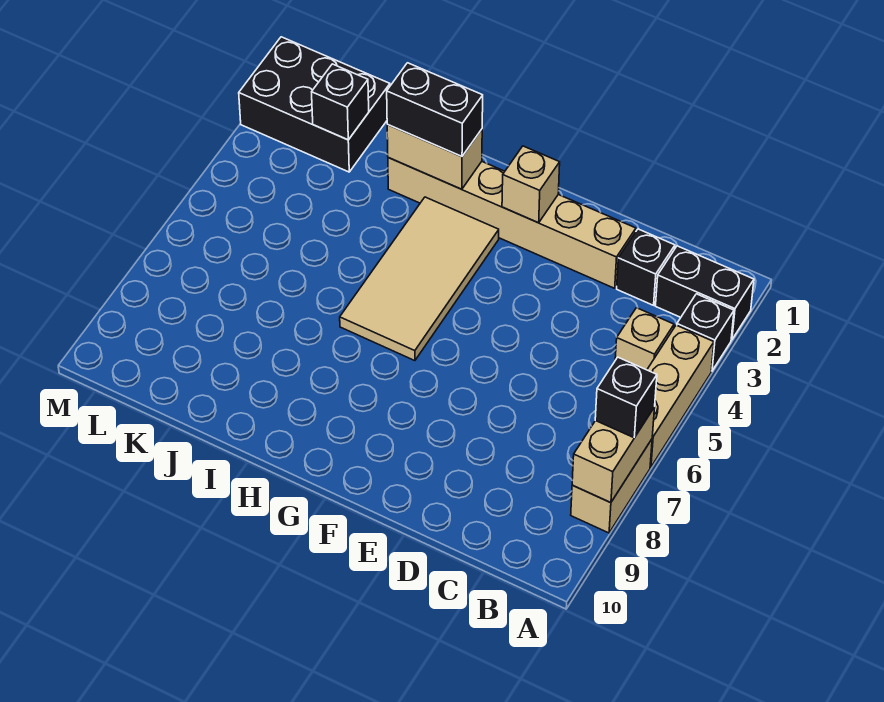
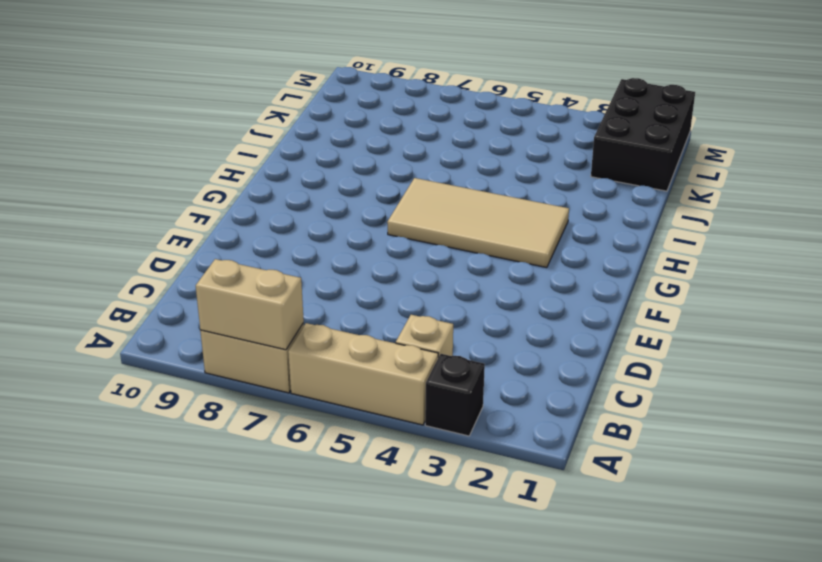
none -> black brick A2:B2 level 1
none -> black brick C2 level 1
none -> tan brick D2:I2 level 1

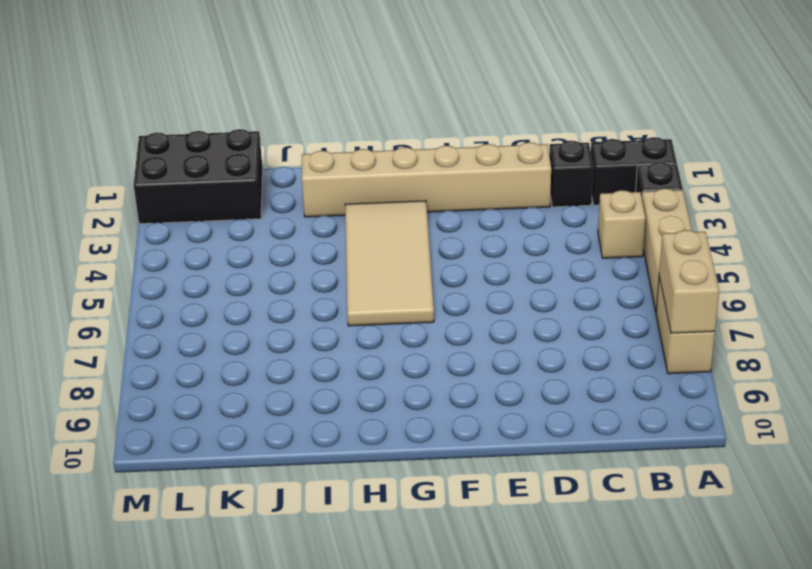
none -> tan brick F2 level 2
none -> tan brick H2:I2 level 2
none -> black brick K2 level 2

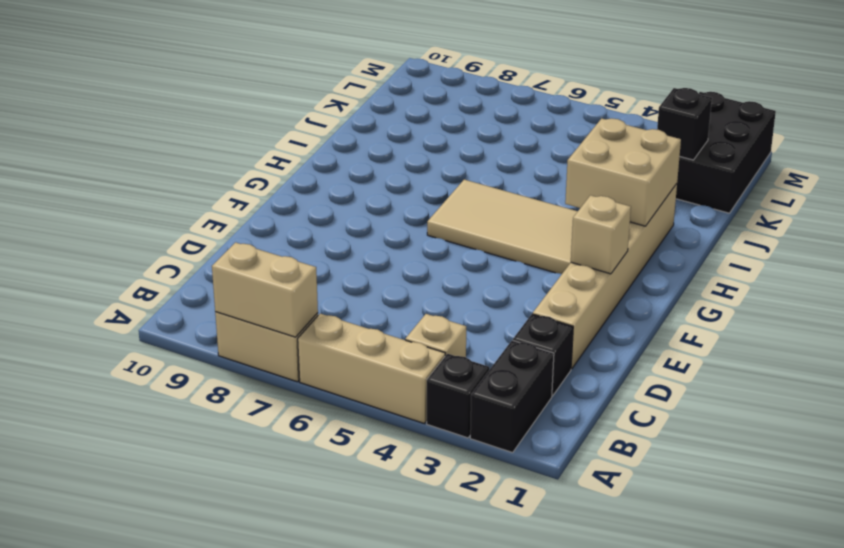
tan brick H2:I3 level 2 -> tan brick H2:I2 level 2
none -> black brick A7 level 3
none -> black brick H2:I2 level 3

